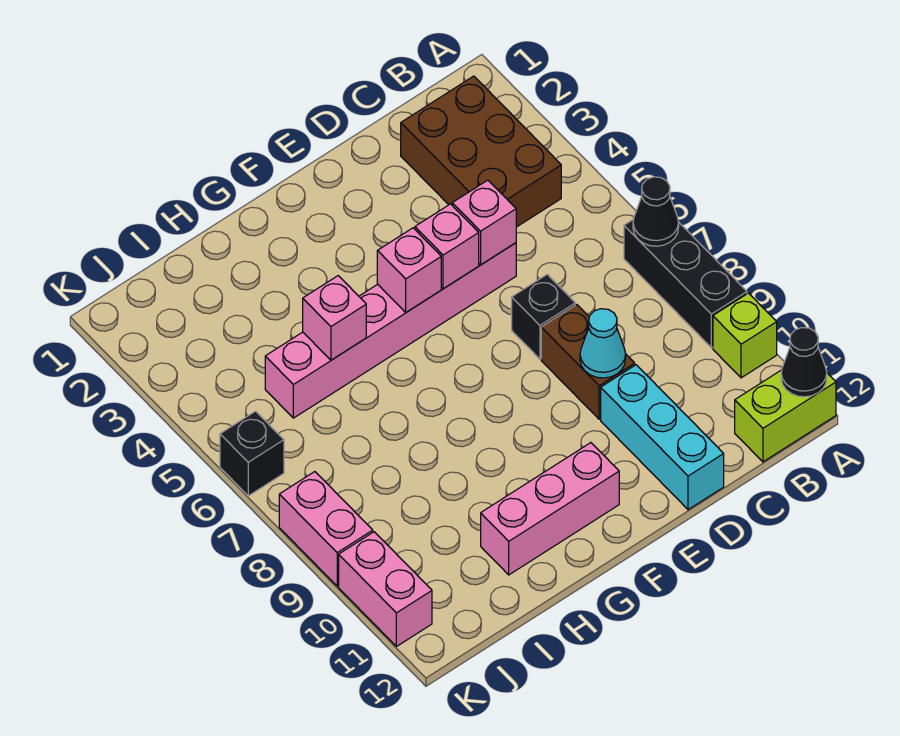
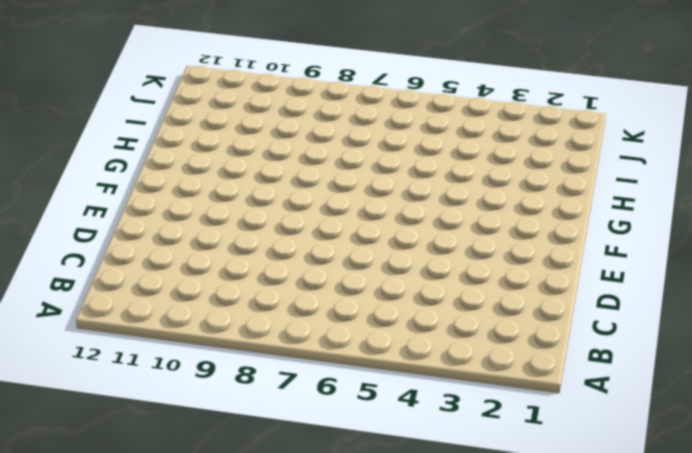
none -> black brick A7:A9 level 1
none -> lime brick A10 level 1
none -> lime brick A12:B12 level 1

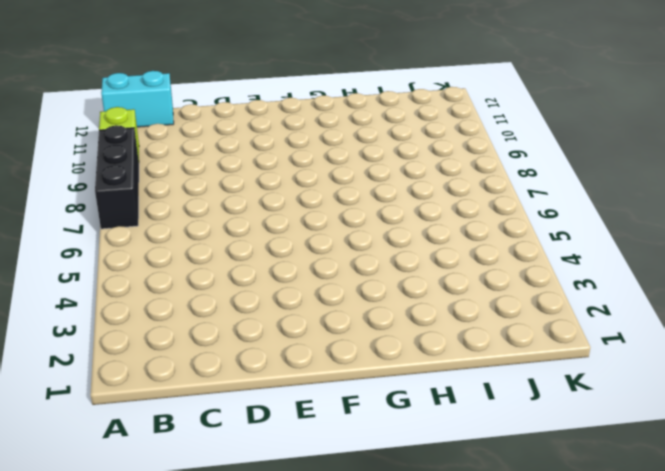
cyan brick A12:B12 level 1 -> lime brick A12:B12 level 1
none -> brown brick B2:C4 level 1
none -> pink brick D5:I5 level 1
none -> black brick D7 level 1

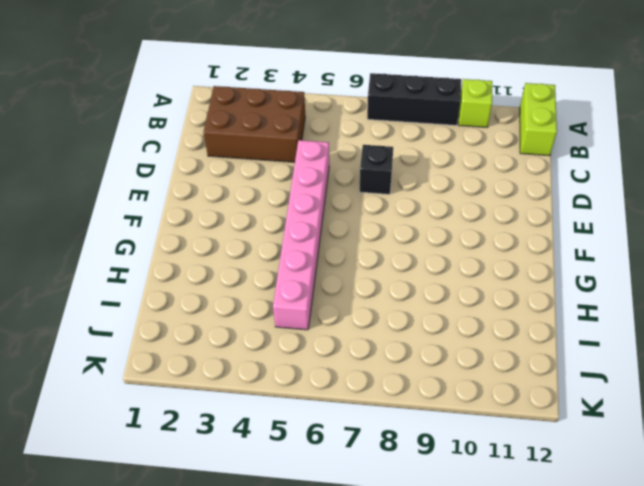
none -> brown brick D8:D9 level 1
none -> cyan brick D10:D12 level 1
none -> pink brick F11:H11 level 1

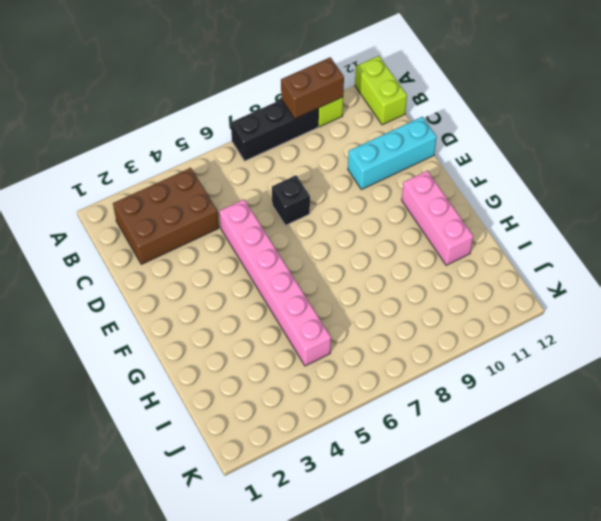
brown brick A9:A10 level 2 -> brown brick D8:D9 level 1
none -> black brick K6 level 1
none -> pink brick K8:K9 level 1
none -> pink brick K10:K11 level 1

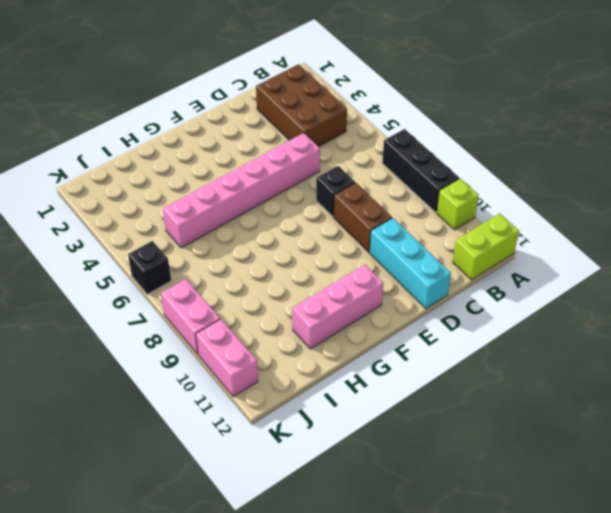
none -> black cone A7 level 2
none -> black cone A12 level 2
none -> pink brick D5 level 2

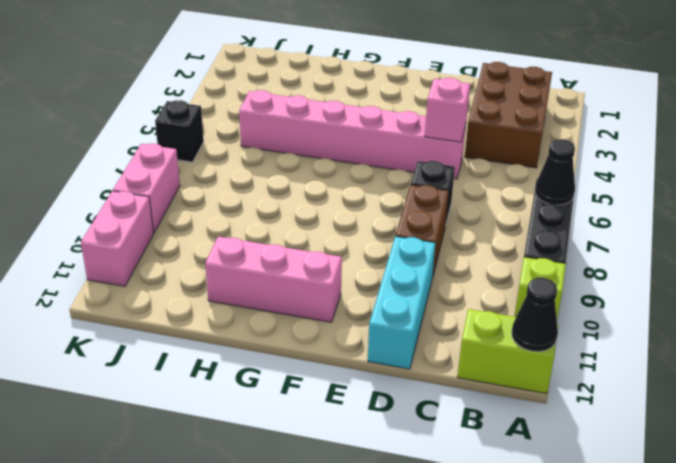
none -> cyan cone D9 level 2
none -> pink brick E5 level 2
none -> pink brick F5 level 2

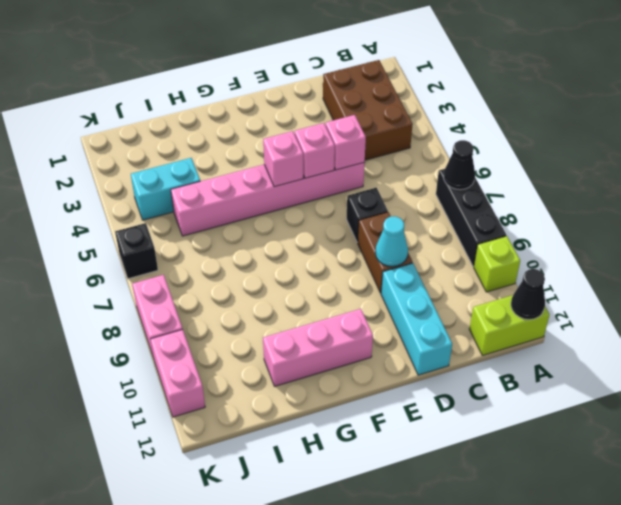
cyan brick I4:J4 level 1 -> none
none -> pink brick H5 level 2

